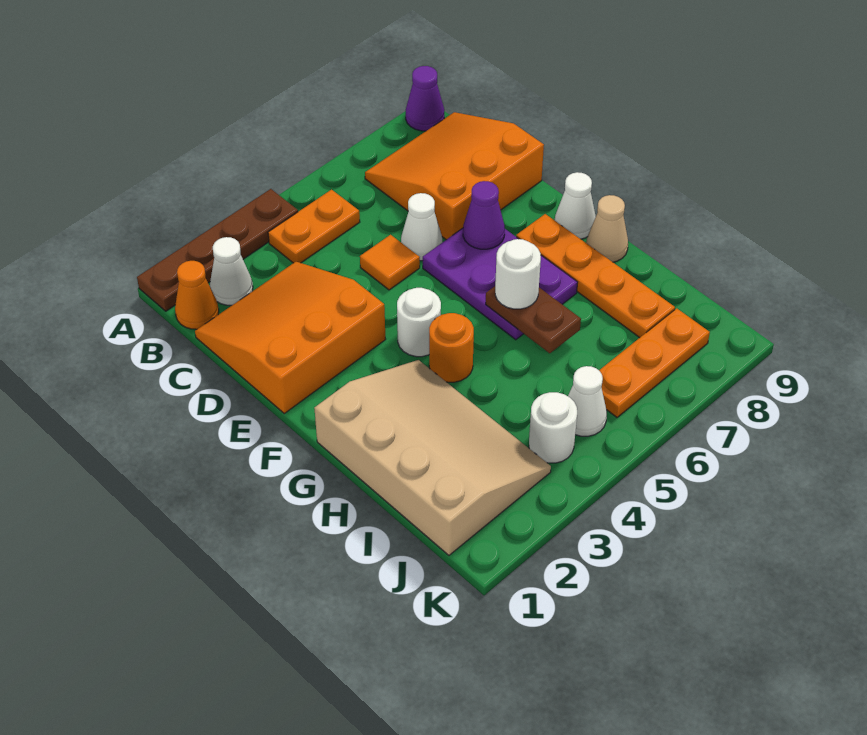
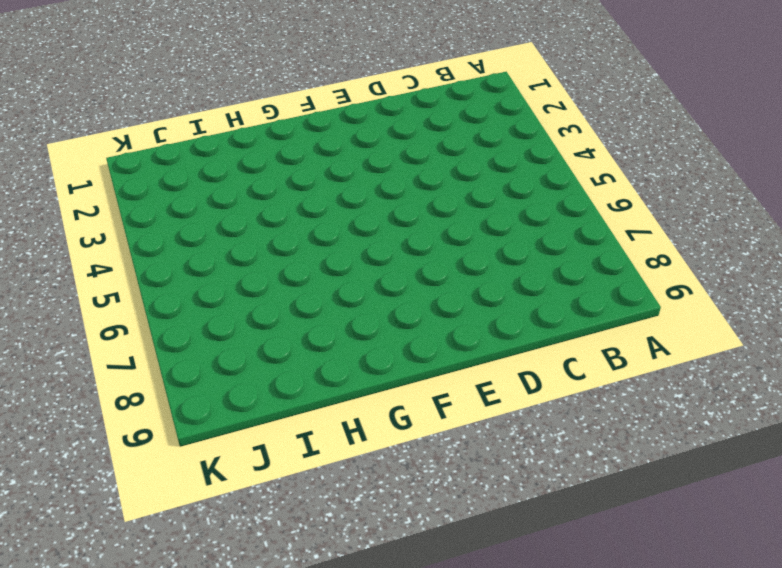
none -> brown plate A1:A4 level 1
none -> purple cone A9 level 1
none -> orange cone B1 level 1

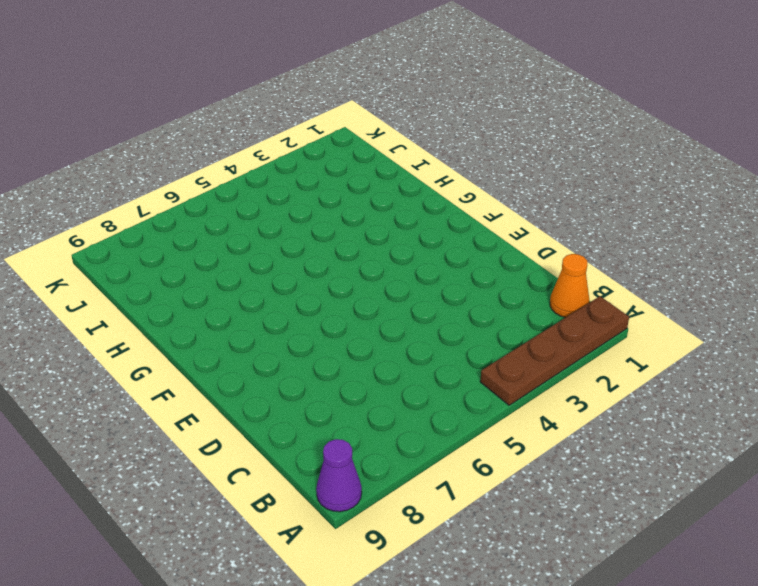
none -> white cone B2 level 1
none -> orange plate B4:B5 level 1
none -> orange slope B7:D9 level 1 top D

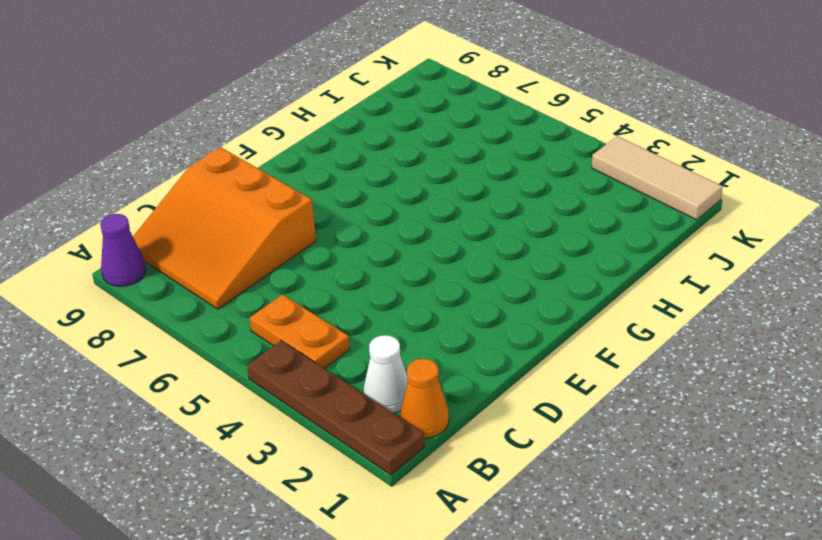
tan tile K1:K3 level 1 -> none
none -> orange slope C1:E3 level 1 top E
none -> orange tile D5 level 1
none -> white cone D6 level 1

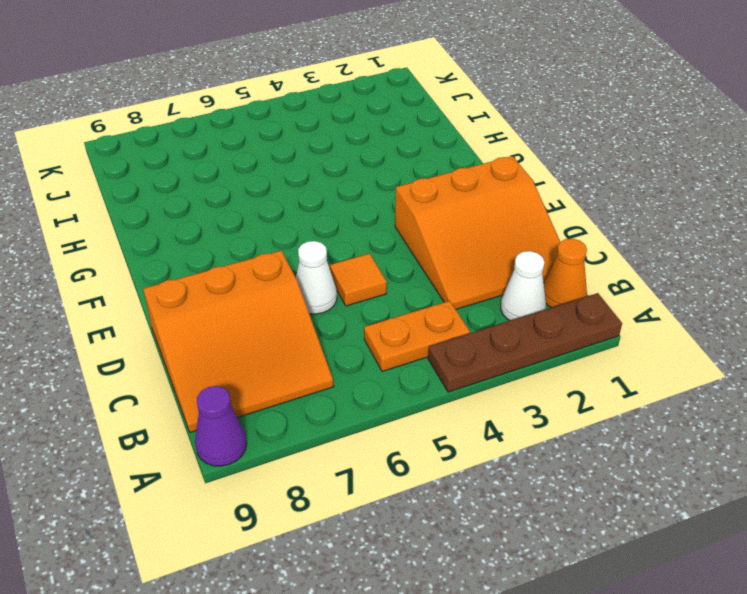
none -> purple plate E6:G7 level 1
none -> white round brick F4 level 1
none -> orange plate F8:I8 level 1

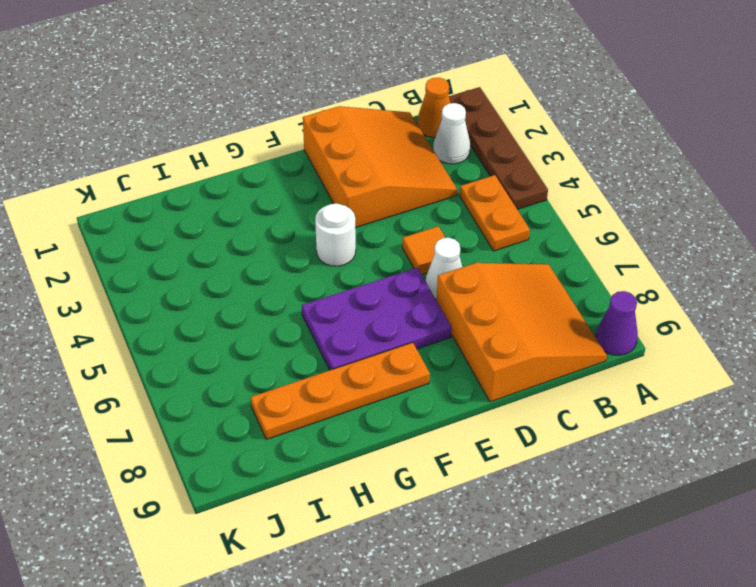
none -> white cone F9 level 1
none -> tan slope G1:J3 level 1 top 1
none -> orange round brick G4 level 1

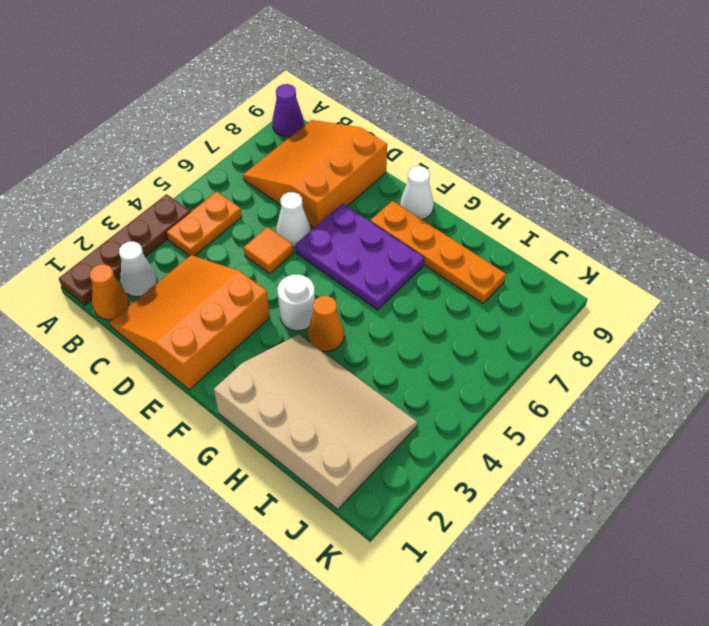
orange cone G4 level 1 -> orange round brick G4 level 1
none -> tan cone G9 level 1
none -> white round brick J4 level 1
none -> white cone J5 level 1

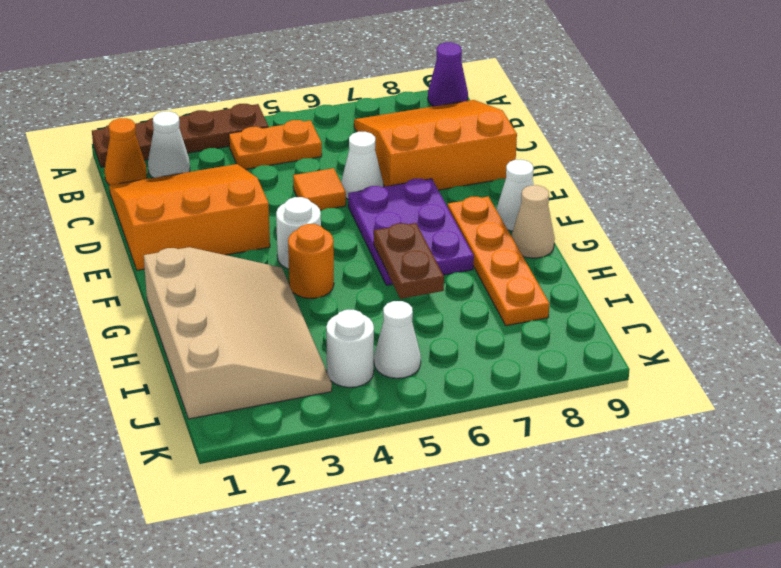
none -> orange plate J6:J8 level 1
none -> purple cone E7 level 2
none -> white round brick G6 level 3

